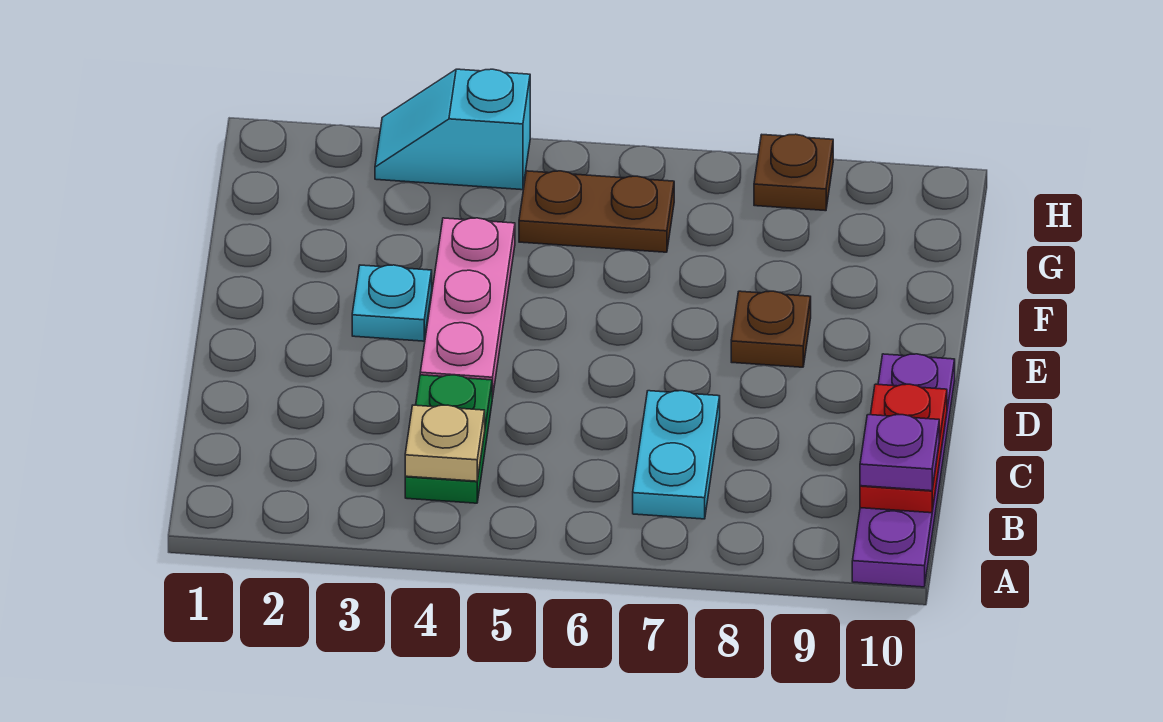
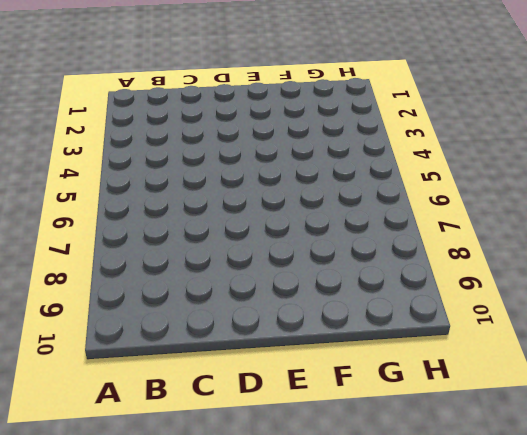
none -> purple plate A10:D10 level 1
none -> green plate B4:C4 level 1
none -> cyan plate B7:C7 level 1

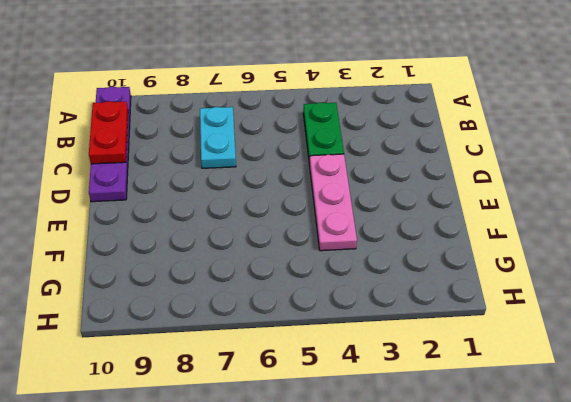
none -> cyan plate E3 level 1
none -> brown plate E8 level 1
none -> brown plate G5:G6 level 1

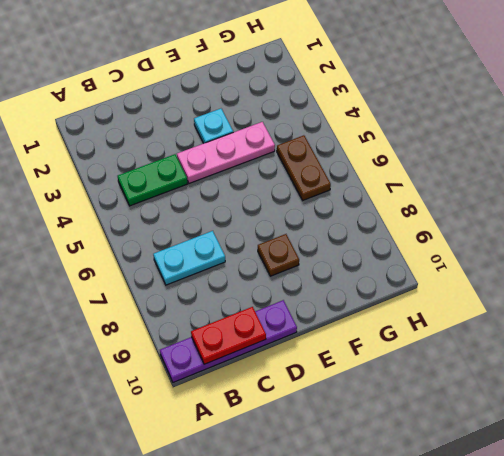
none -> cyan slope H3:H4 level 1 top 4
none -> brown plate H8 level 1
none -> tan plate B4 level 2

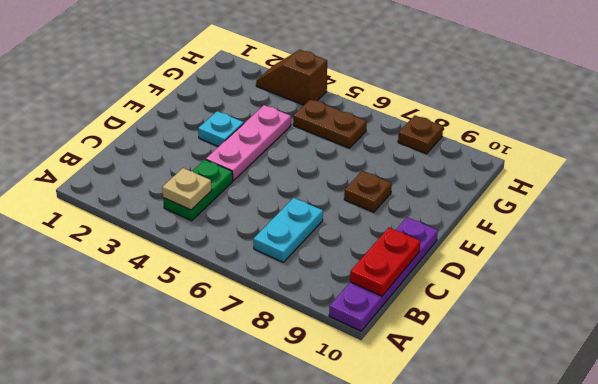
brown slope H3:H4 level 1 top 4 -> cyan slope H3:H4 level 1 top 4
none -> purple plate B10 level 3

